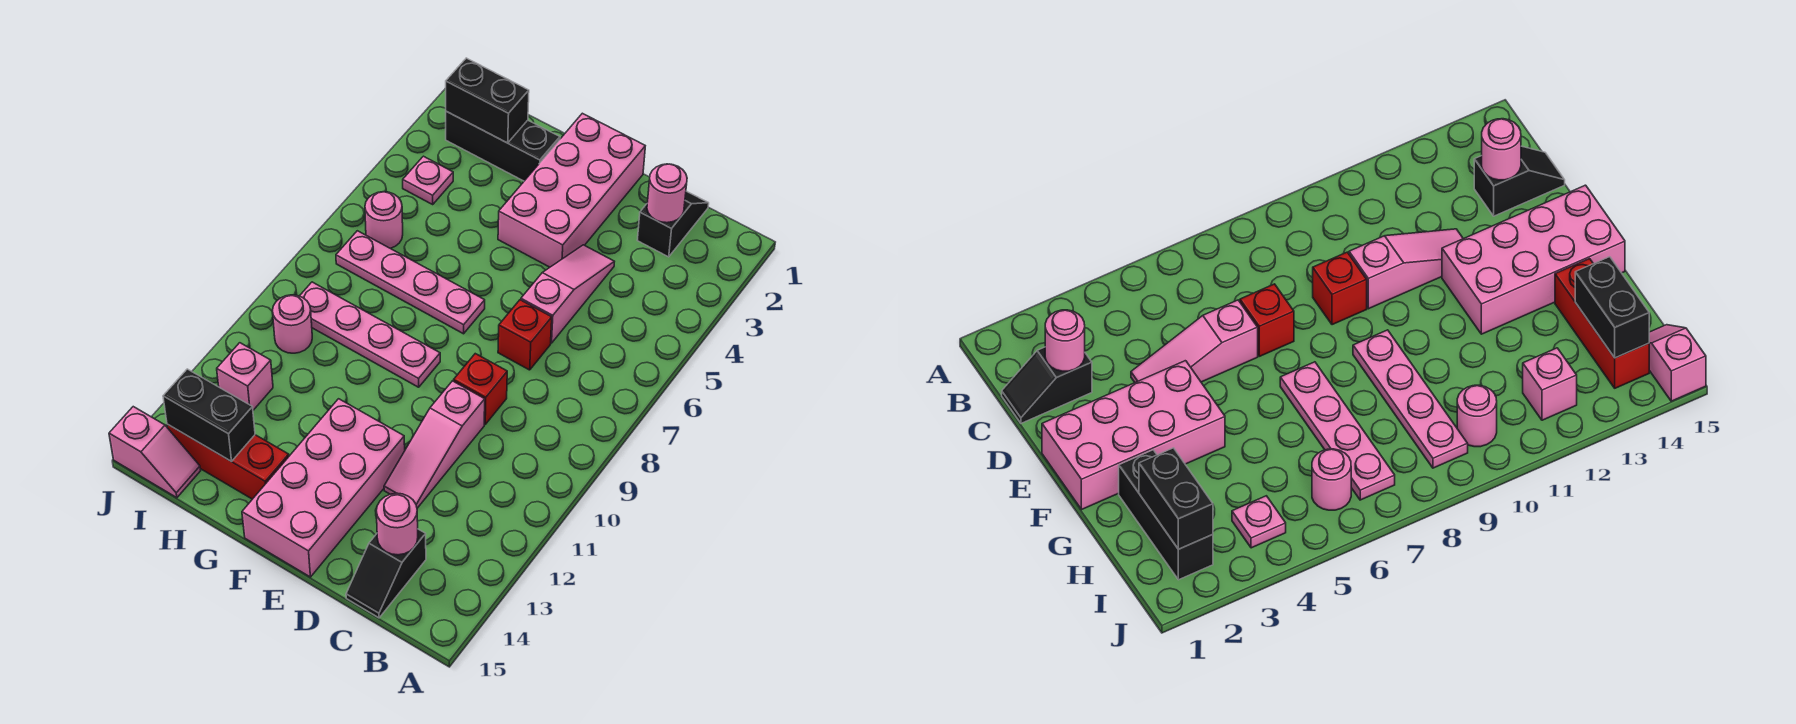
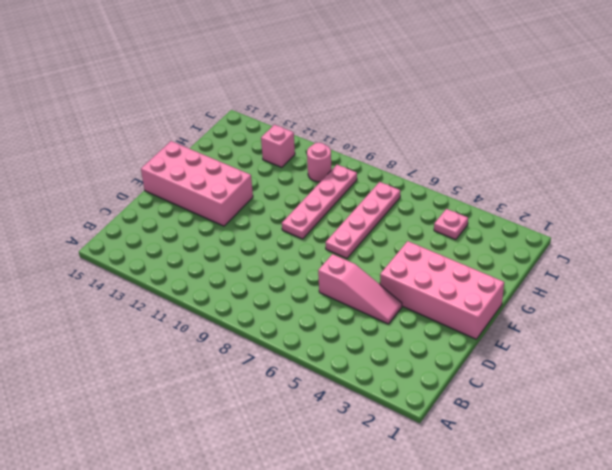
none -> black slope C1:C2 level 1 top 2
none -> black slope C14:C15 level 1 top 14
none -> red brick D7 level 1

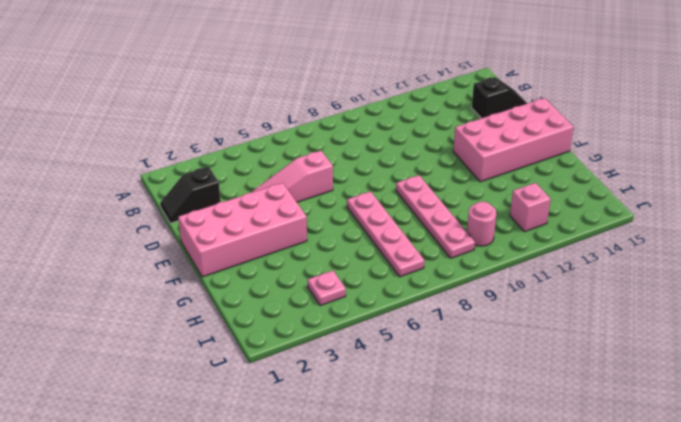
none -> red brick D7 level 1
none -> red brick D9 level 1
none -> pink slope D10:D12 level 1 top 10

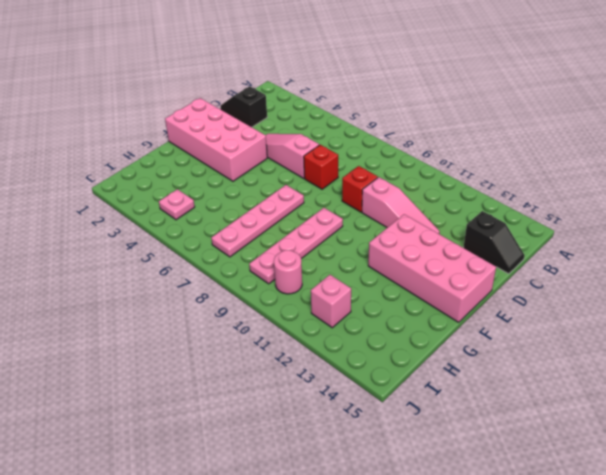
none -> black brick G2:I2 level 1
none -> red brick G14:I14 level 1
none -> pink round brick I6 level 1

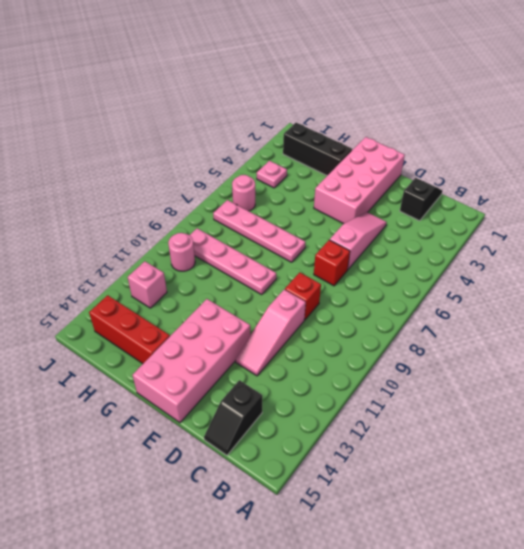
none -> pink slope I15:J15 level 1 top J
none -> pink round brick C2 level 2
none -> pink round brick C14 level 2

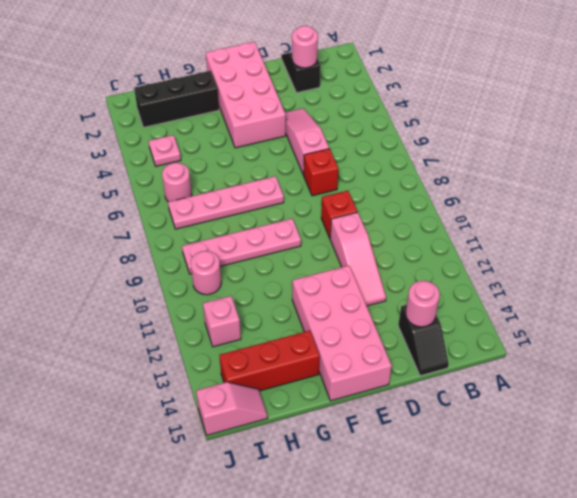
none -> black brick H2:I2 level 2
none -> black brick H14:I14 level 2

